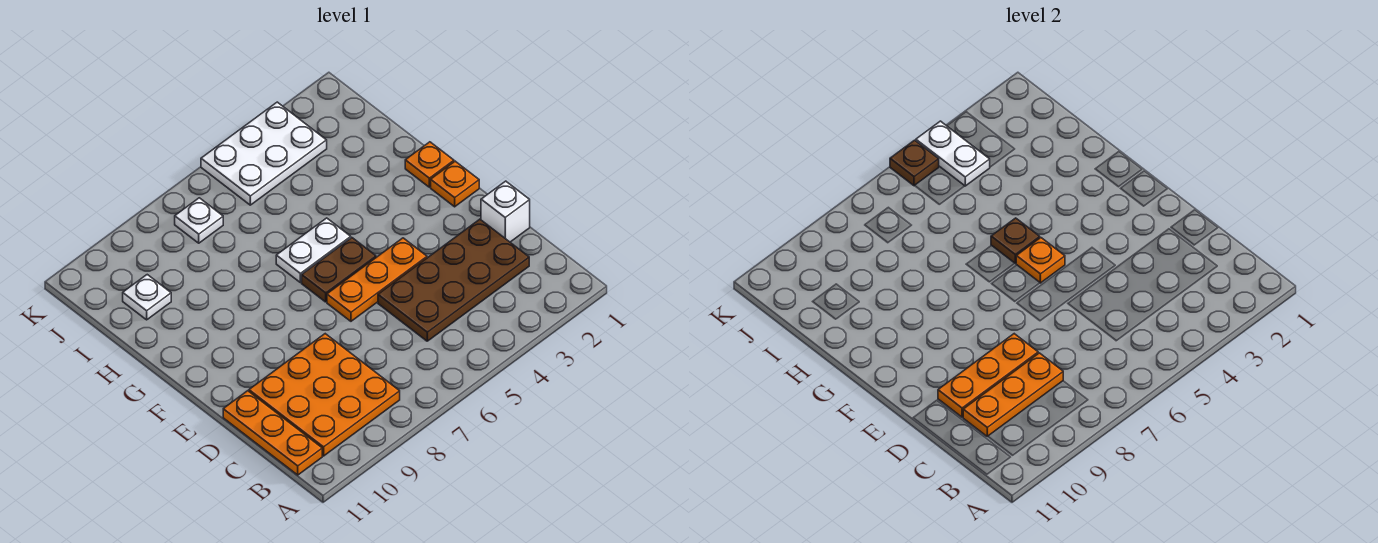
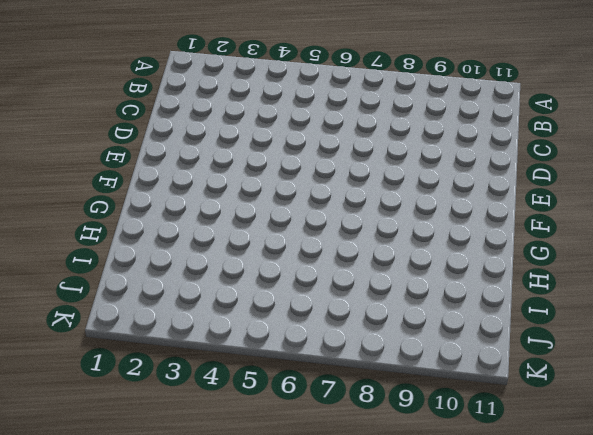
none -> orange plate B8:D10 level 1
none -> orange plate B11:D11 level 1
none -> brown plate C2:D5 level 1

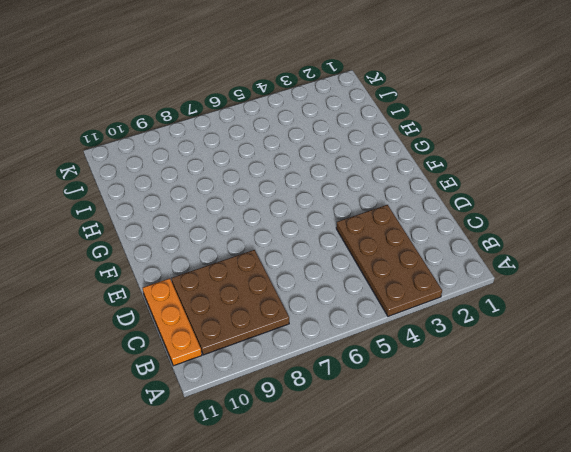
brown plate A3:D4 level 1 -> brown plate C2:D5 level 1
brown plate B8:D10 level 1 -> orange plate B8:D10 level 1
none -> white brick D1 level 1
none -> orange plate E4:E6 level 1
none -> orange plate F1 level 1

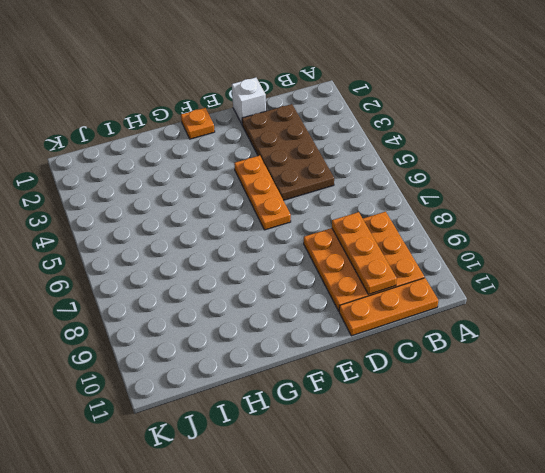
none -> brown plate F5:F6 level 1
none -> orange plate G1 level 1
none -> white plate G5:G6 level 1

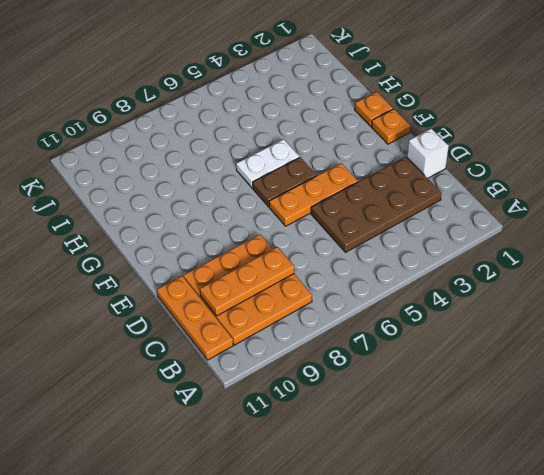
none -> white plate I10 level 1
none -> white plate J3:K5 level 1
none -> white plate J7 level 1

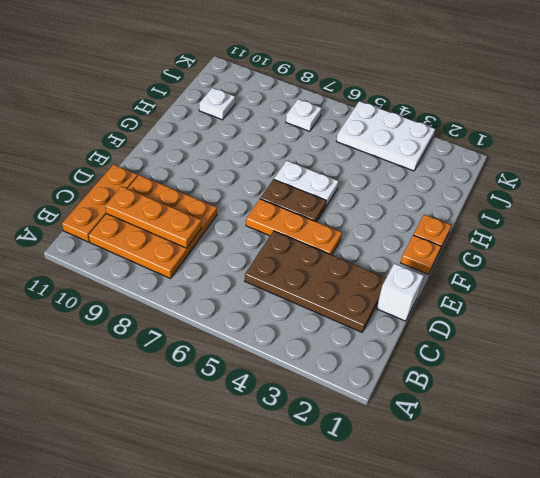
none -> orange plate D8:D10 level 2
none -> orange plate F5 level 2
none -> brown plate G5 level 2

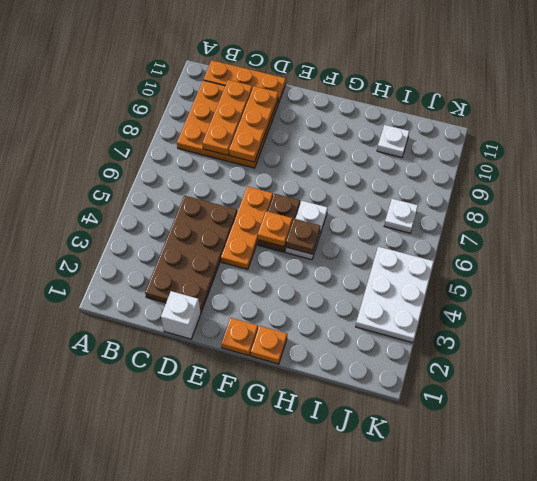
none -> white plate J4:K4 level 2
none -> brown plate K5 level 2

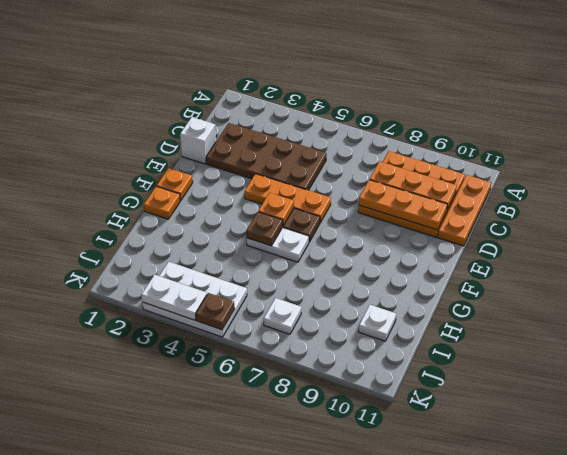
white plate K3:K4 level 2 -> white plate J4:K4 level 2

